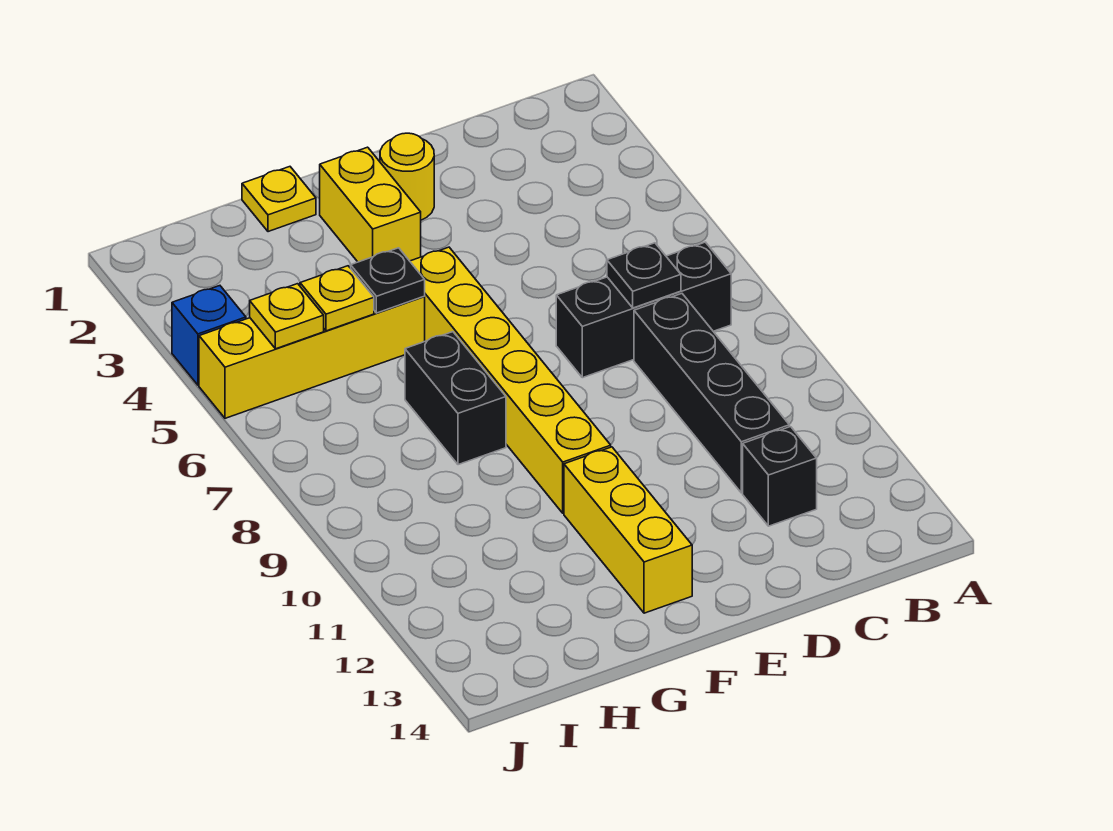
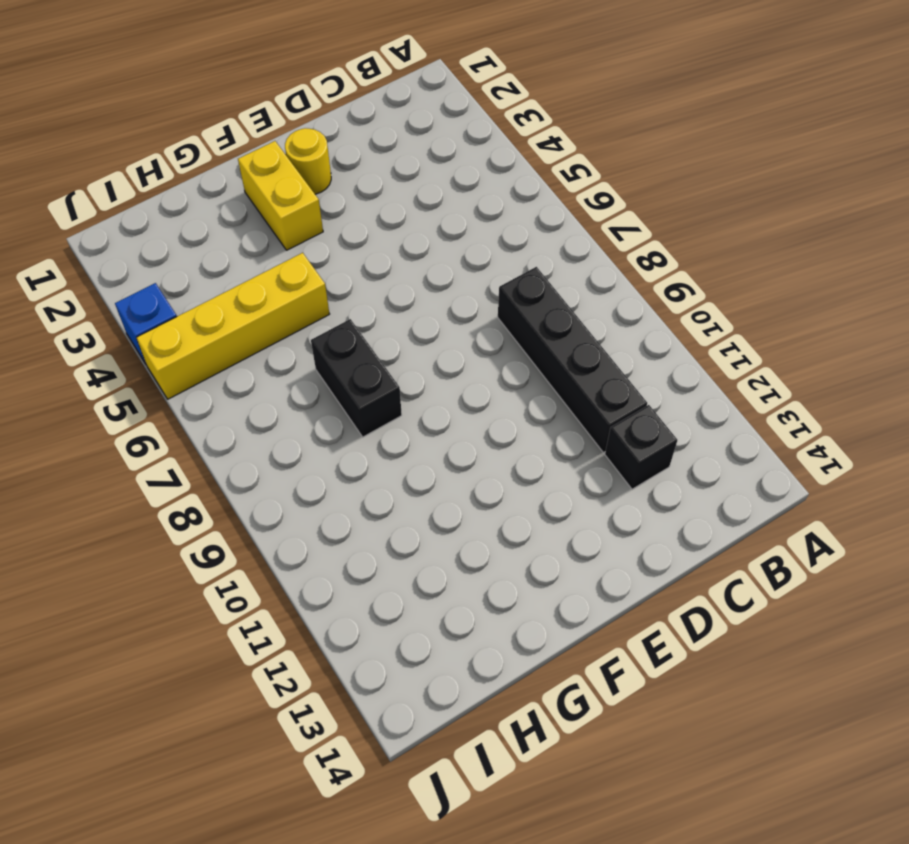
none -> black brick B7:D7 level 1
none -> yellow brick F5:F10 level 1
none -> yellow brick F11:F13 level 1

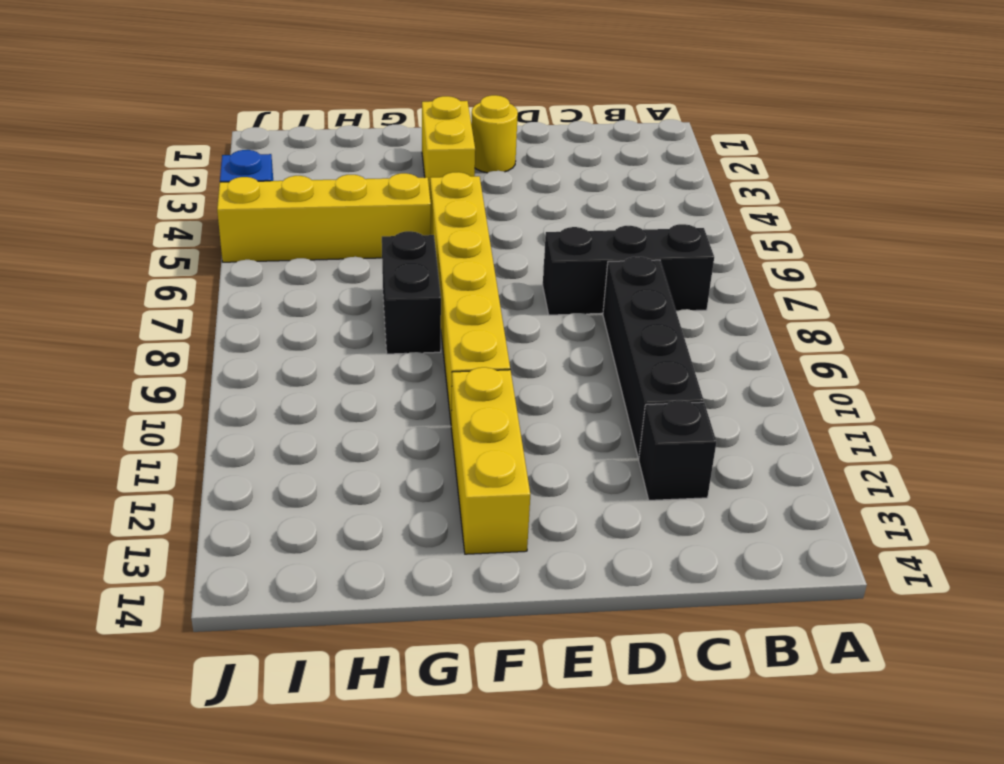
none -> yellow plate G1 level 1
none -> black plate C7 level 2
none -> black plate G5 level 2

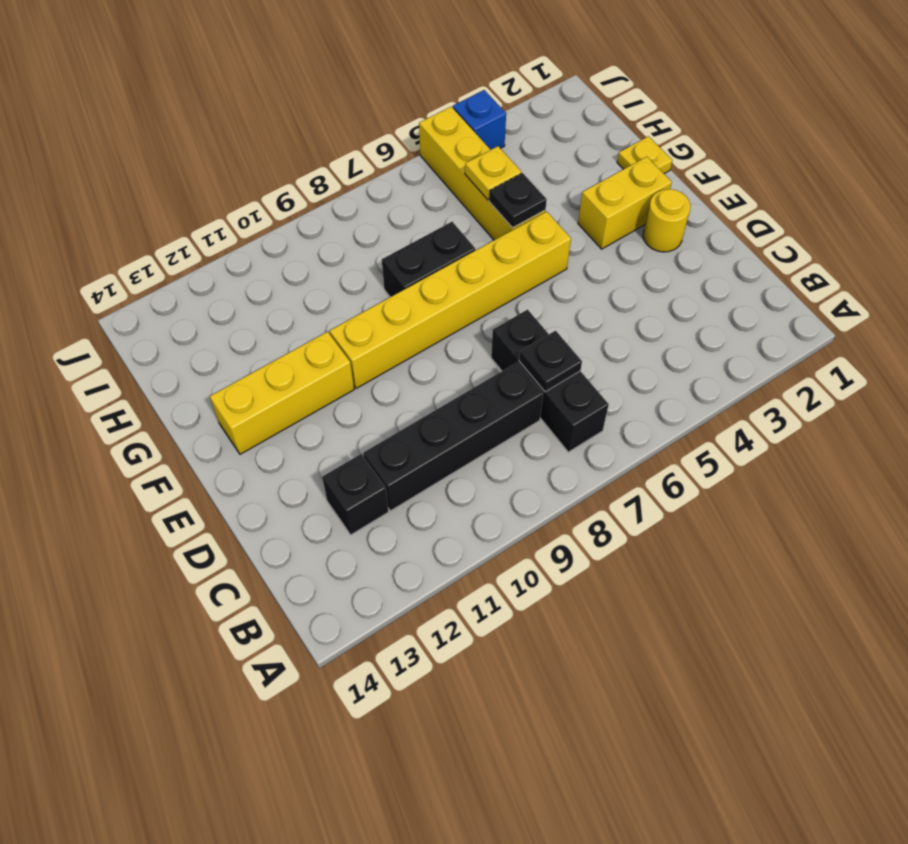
none -> yellow plate I5 level 2

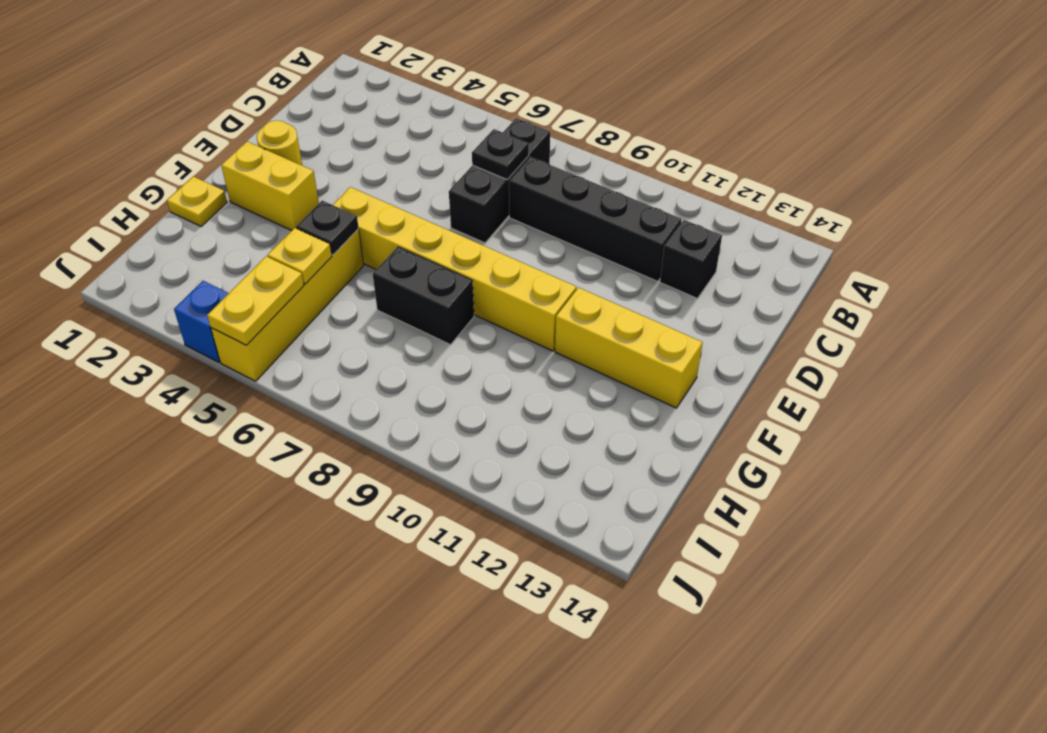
yellow plate I5:J5 level 2 -> yellow plate I5 level 2

